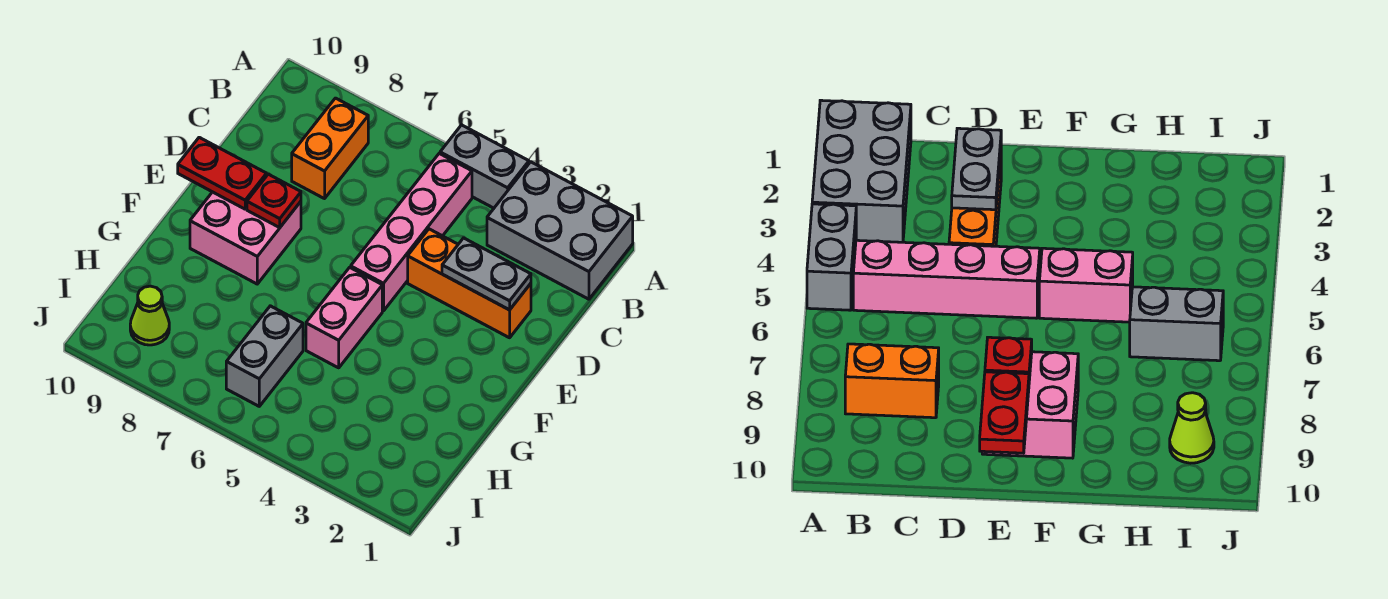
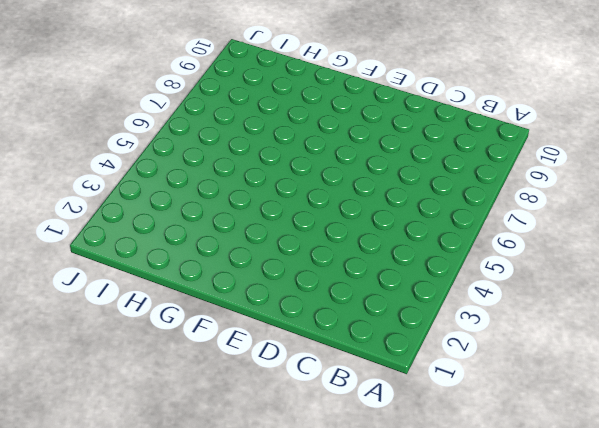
none -> grey brick A1:B3 level 1
none -> grey brick A4:A5 level 1
none -> pink brick B5:E5 level 1

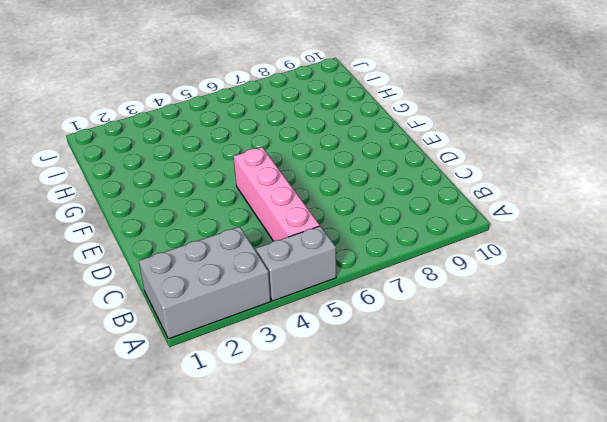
none -> orange brick B8:C8 level 1
none -> orange brick D2:D4 level 1
none -> pink brick E8:F9 level 1

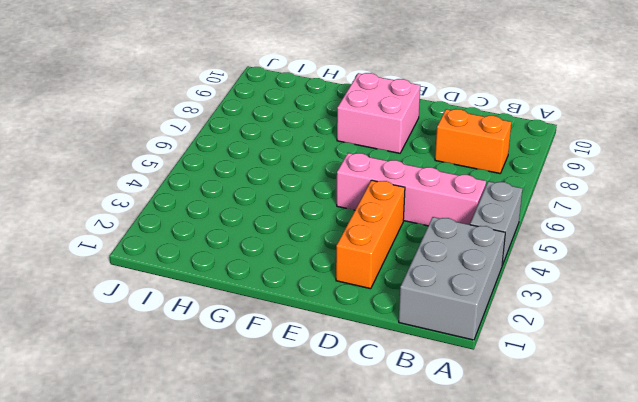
none -> pink brick F5:G5 level 1
none -> grey brick H6:I6 level 1
none -> lime cone I9 level 1

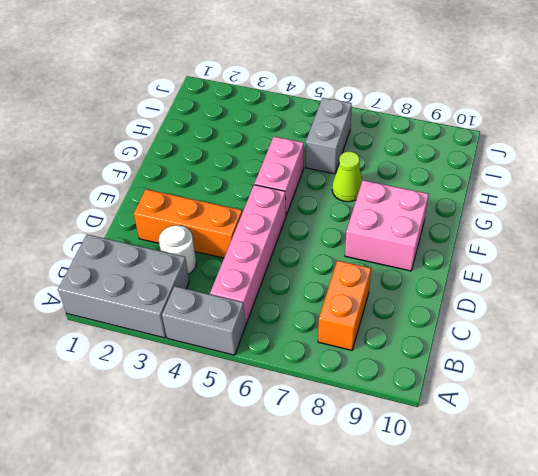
white round brick C3 level 1 -> none
lime cone G7 level 1 -> lime cone I9 level 1
none -> grey plate D2:D3 level 2
none -> red plate E8 level 2
none -> red plate E9:E10 level 2

